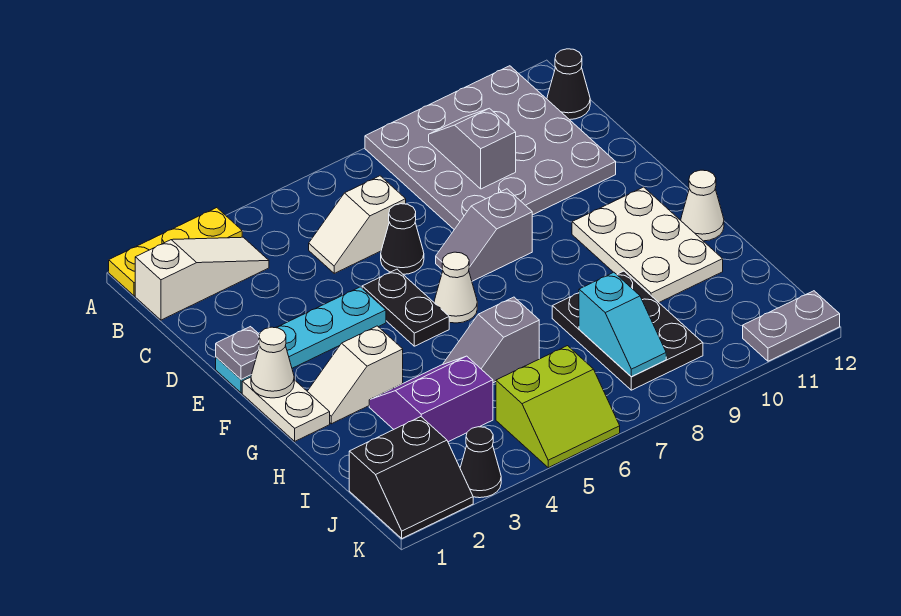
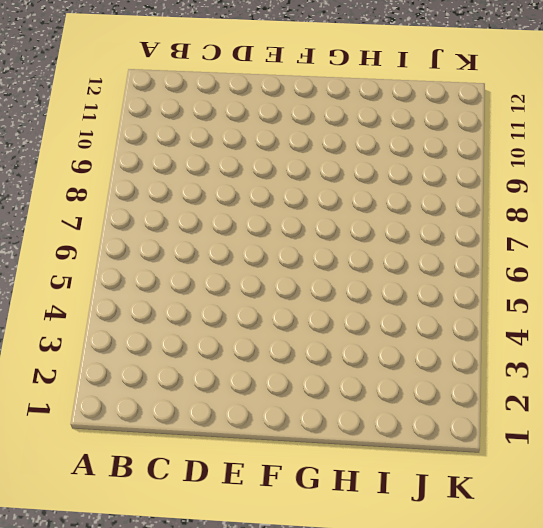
none -> yellow plate A1:A3 level 1
none -> grey plate A8:D11 level 1
none -> white slope B1:B3 level 1 top 1

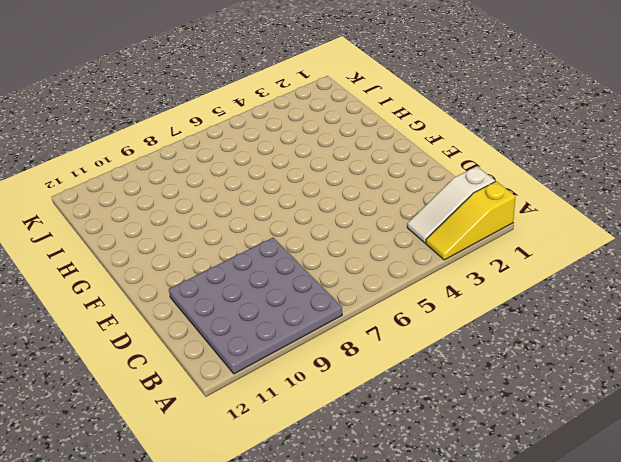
yellow slope A1:A3 level 1 top 1 -> yellow plate A1:A3 level 1
none -> black cone B12 level 1
none -> white slope C5:C6 level 1 top 6
none -> black cone D6 level 1

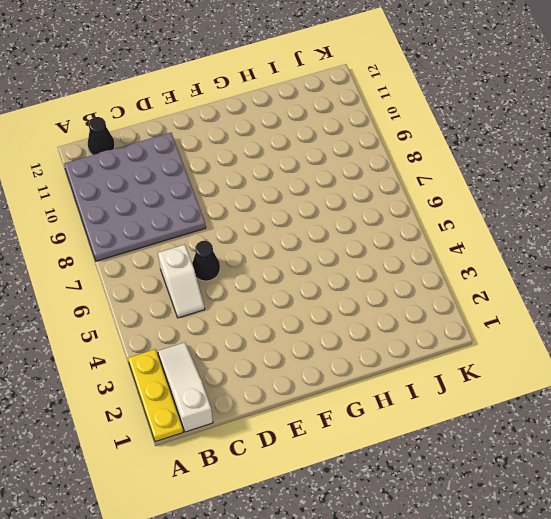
none -> cyan plate E1:E4 level 1
none -> black plate E5:F5 level 1
none -> grey slope E7:E8 level 1 top 8

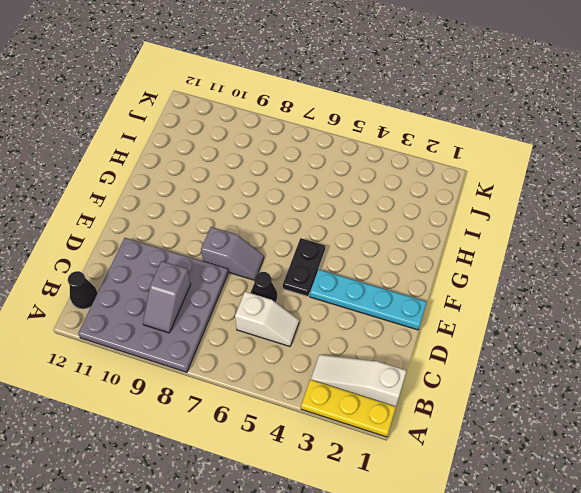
none -> white plate F1:G1 level 1
none -> white cone F6 level 1
none -> white plate F10:H11 level 1

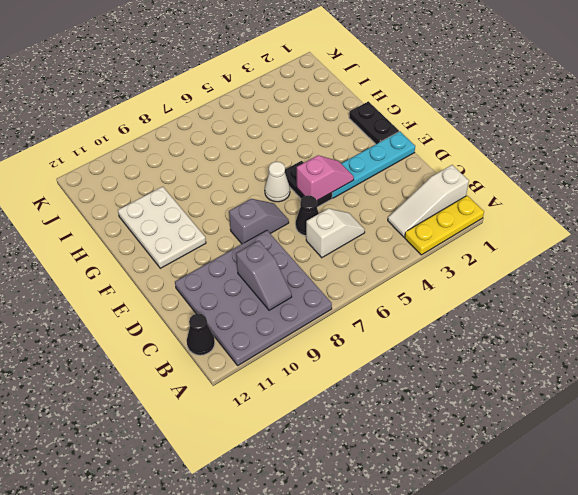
pink slope E4:E5 level 2 top 5 -> none
black plate F1:G1 level 1 -> white plate F1:G1 level 1
none -> white slope G2:G3 level 1 top 3
none -> white cone G12 level 1
none -> purple slope H3:I4 level 1 top I

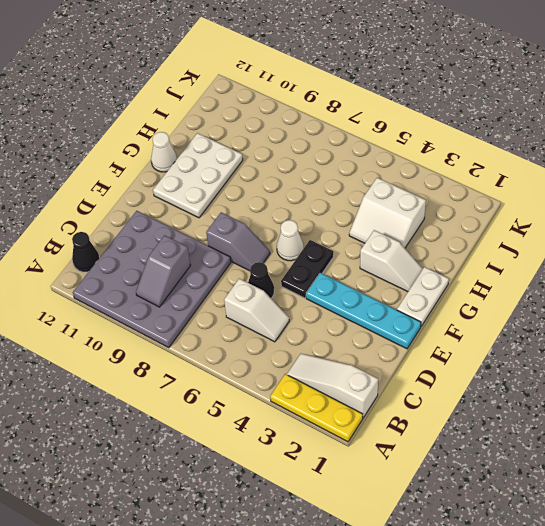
white slope H3:I4 level 1 top I -> purple slope H3:I4 level 1 top I
none -> grey slope H5:H6 level 1 top 6
none -> black plate H8:J9 level 1
none -> black slope J1:K2 level 1 top J

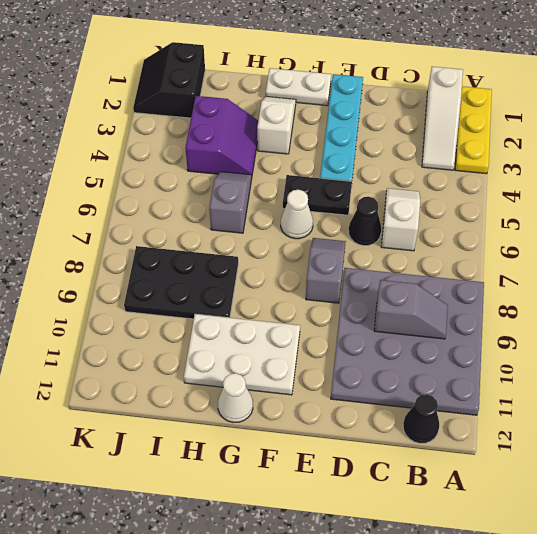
none -> lime slope J5:K6 level 1 top J
none -> black cone K3 level 1
none -> grey plate K11:K12 level 1

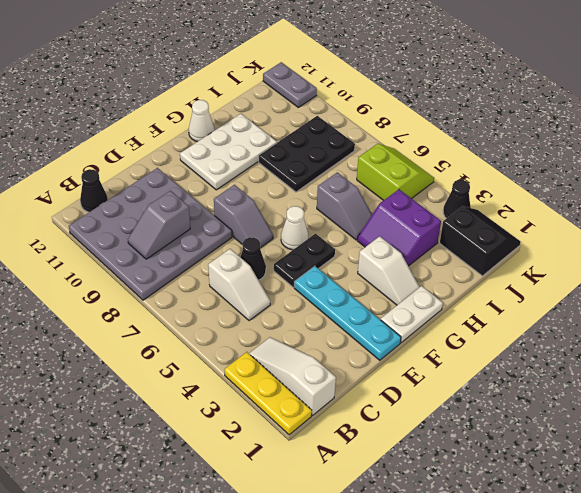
none -> grey plate E1 level 2
none -> white cone F1 level 2
none -> cyan slope I8:J8 level 2 top I

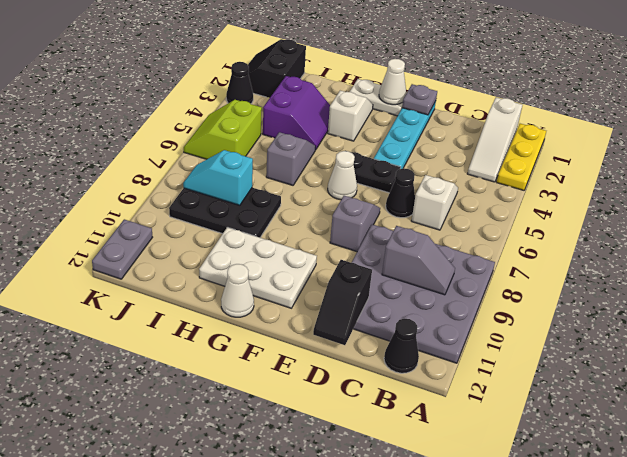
black slope D11:D12 level 2 top 11 -> none

